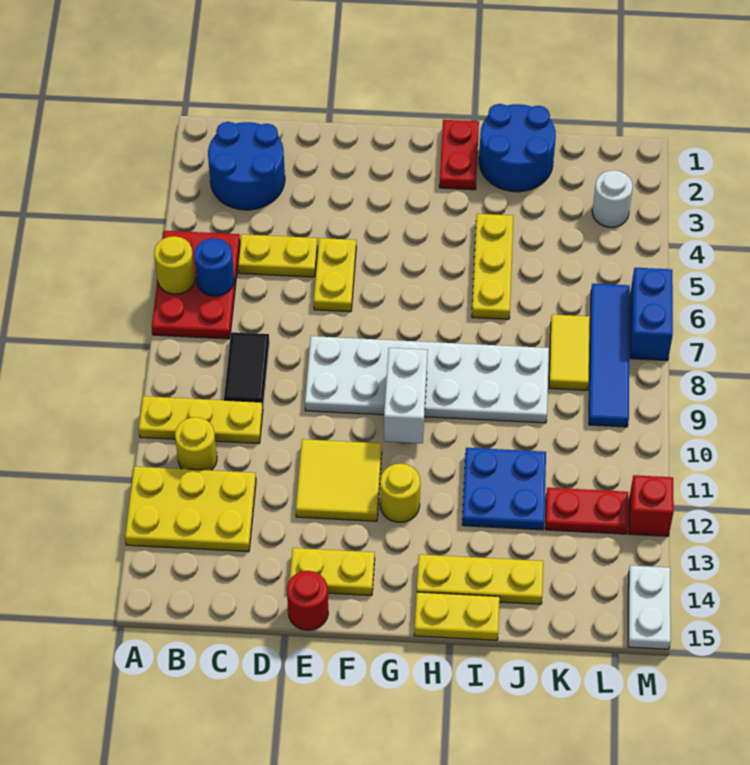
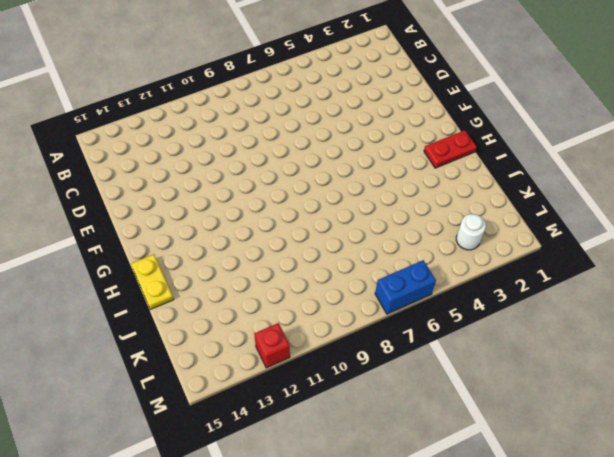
none -> red plate A5:B7 level 1
none -> yellow plate A10:C10 level 1
none -> yellow plate A12:C13 level 1

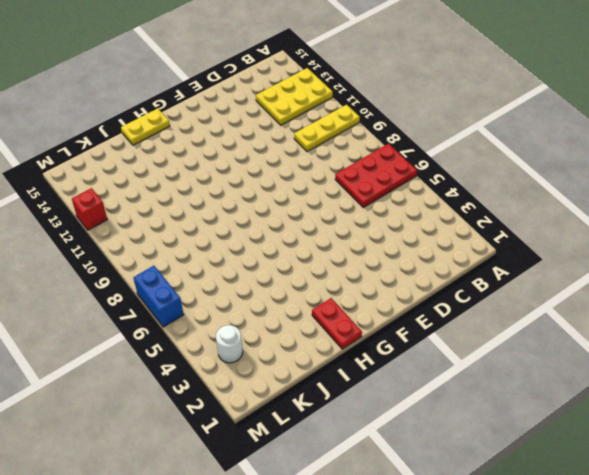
red plate A6:C7 level 1 -> red plate A5:B7 level 1
none -> blue round brick B2:C3 level 1
none -> yellow round brick B11 level 1
none -> yellow plate C5:D5 level 1

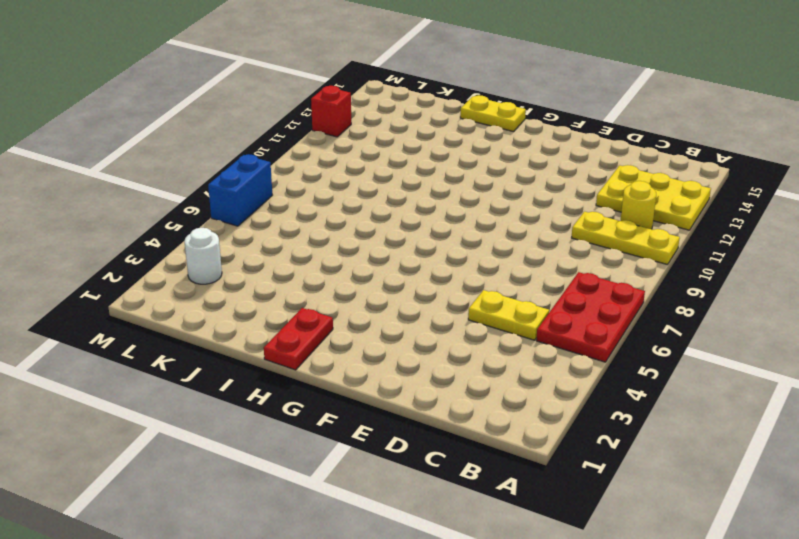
none -> blue round brick B2:C3 level 1
none -> black tile C8:C9 level 1
none -> yellow plate E5:E6 level 1

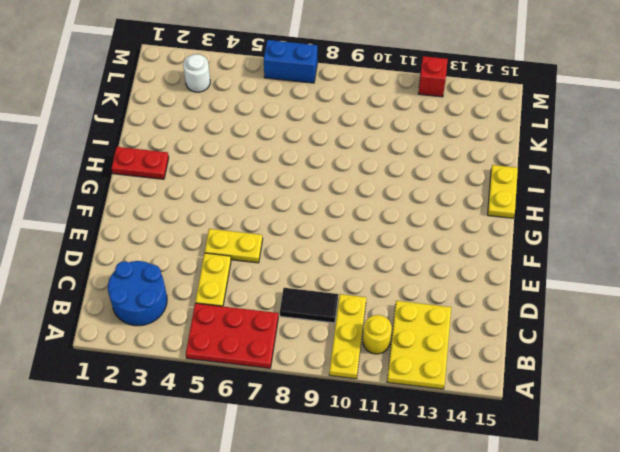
none -> white plate E8:J9 level 1
none -> yellow tile E11:F12 level 1
none -> yellow plate E14:F14 level 1

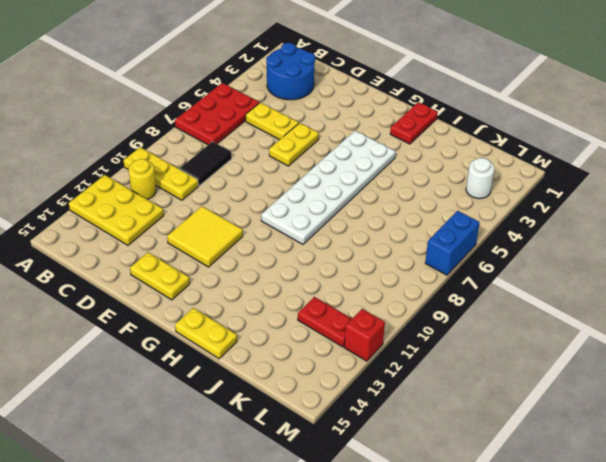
white plate G4:H9 level 1 -> white plate E8:J9 level 1
none -> red round brick E15 level 1
none -> yellow round brick G12 level 1
none -> yellow plate H14:J14 level 1

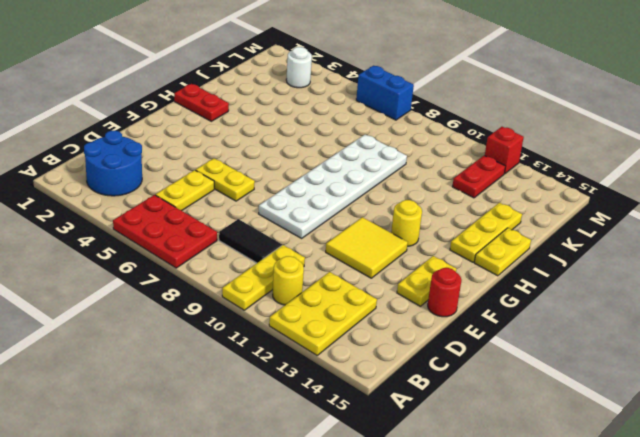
none -> blue round brick I1:J2 level 1
none -> yellow plate I4:I6 level 1
none -> blue plate I11:J12 level 1

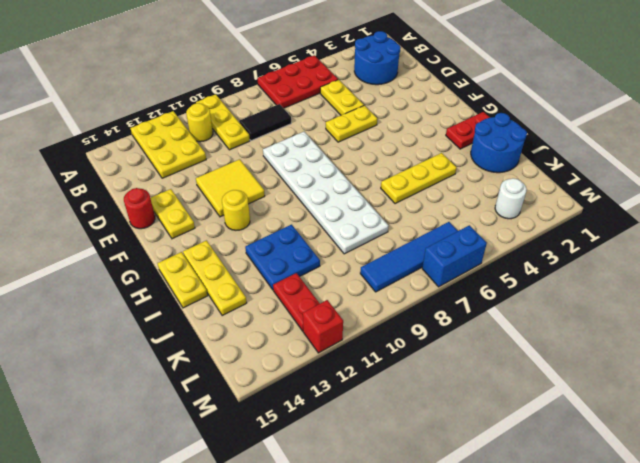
none -> yellow tile K7:K8 level 1
none -> white plate M14:M15 level 1
none -> yellow round brick A6 level 2

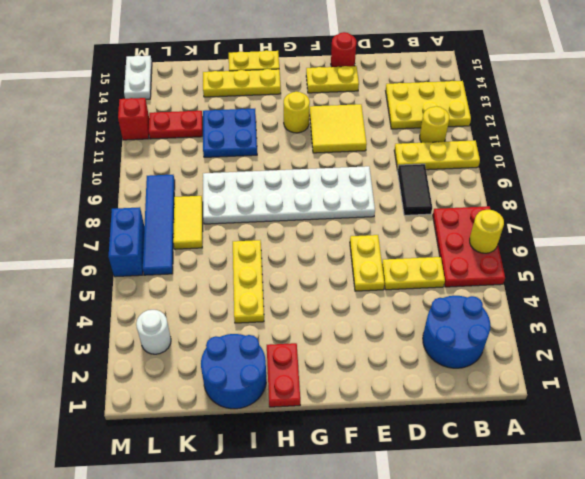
none -> blue round brick B6 level 2
none -> white brick G9:G10 level 2

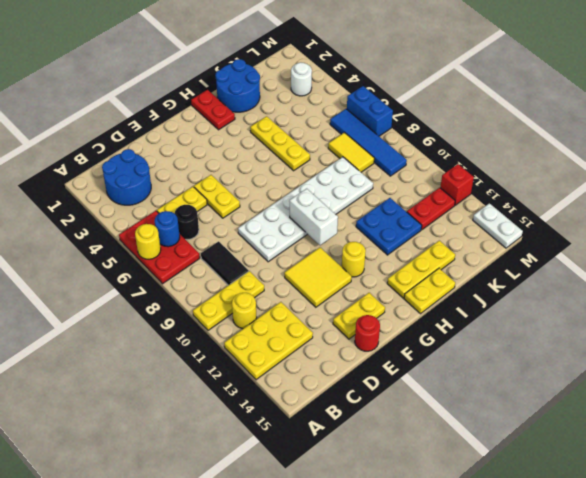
black round brick C6 level 1 -> none

